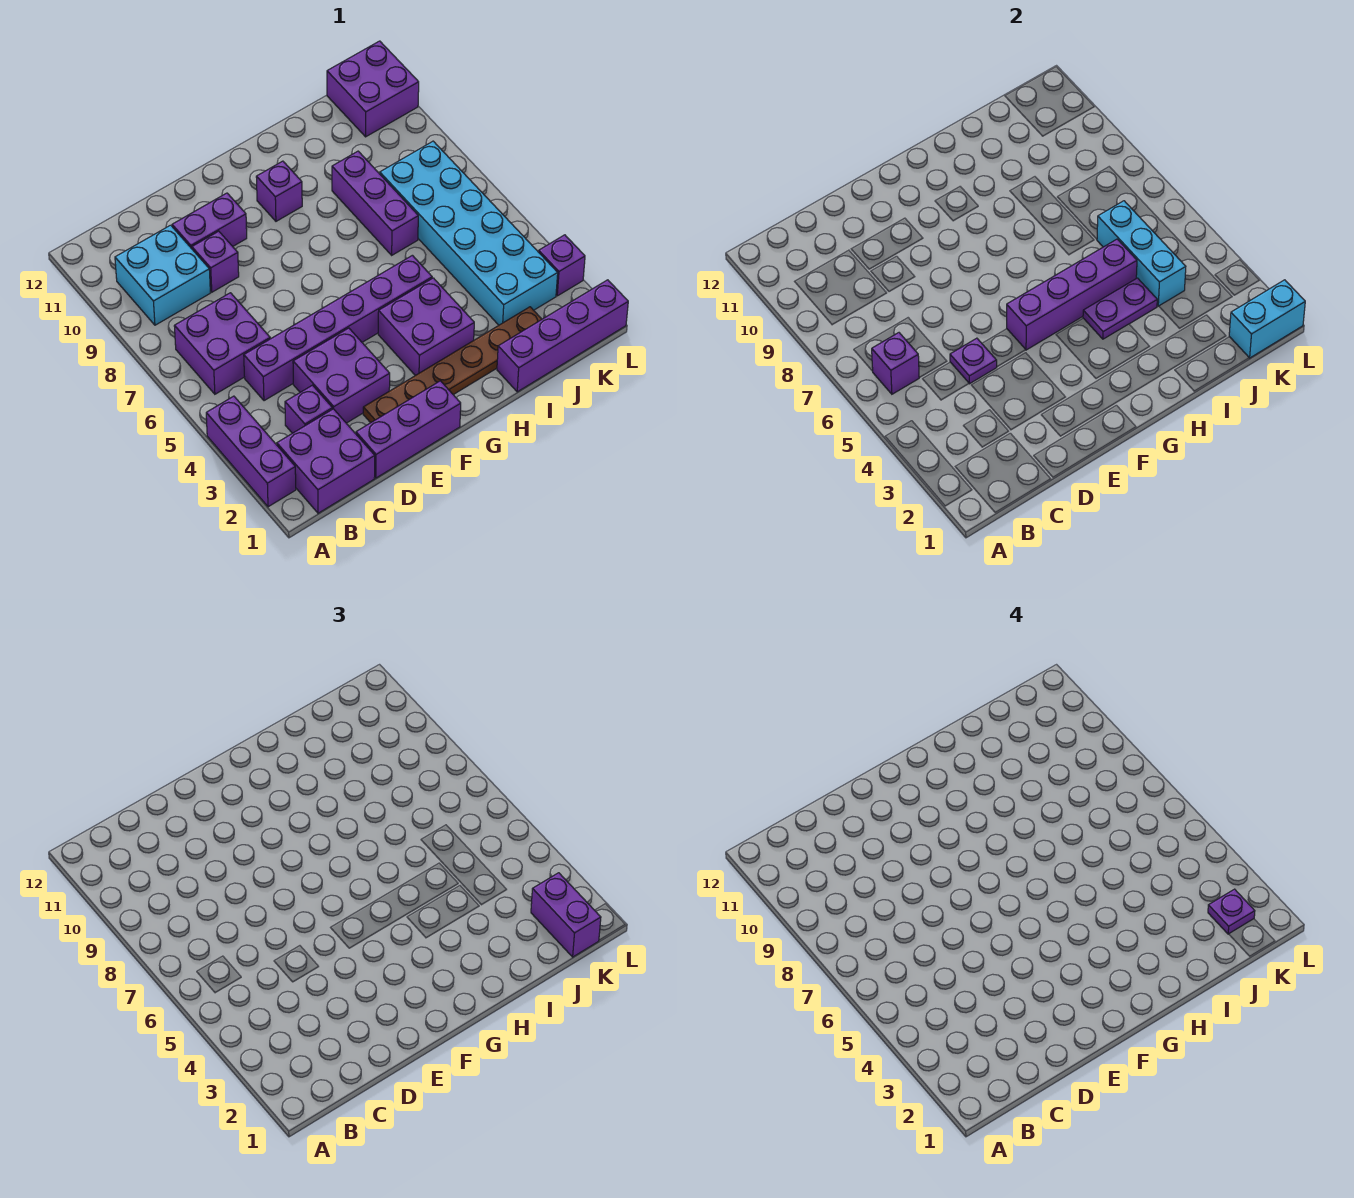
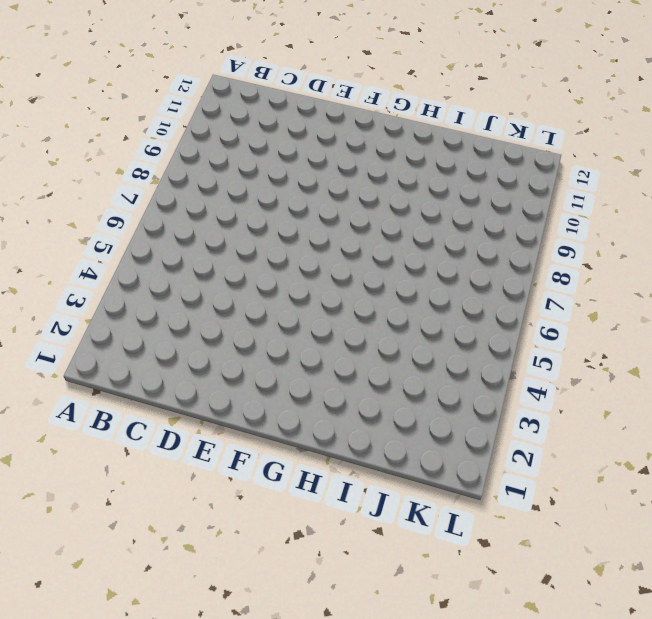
none -> purple brick A2:A4 level 1
none -> purple brick B1:C2 level 1
none -> purple brick B6:C7 level 1

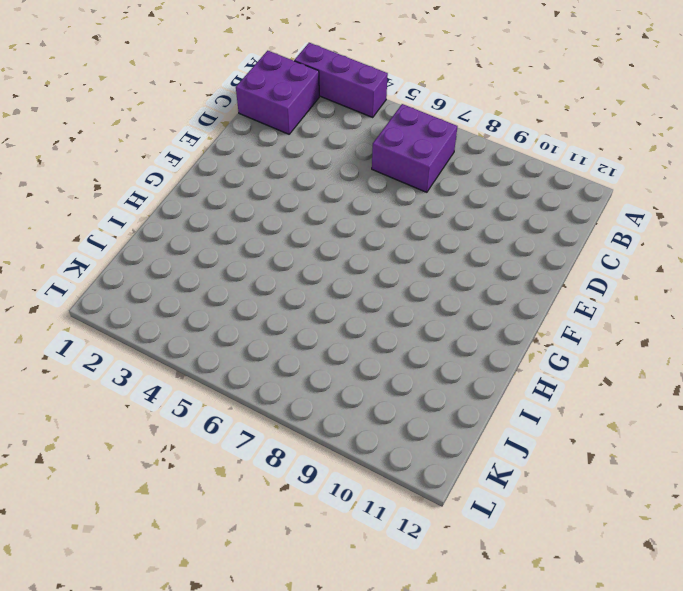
none -> cyan brick B9:C10 level 1
none -> purple brick C3 level 1
none -> purple brick C5:H5 level 1

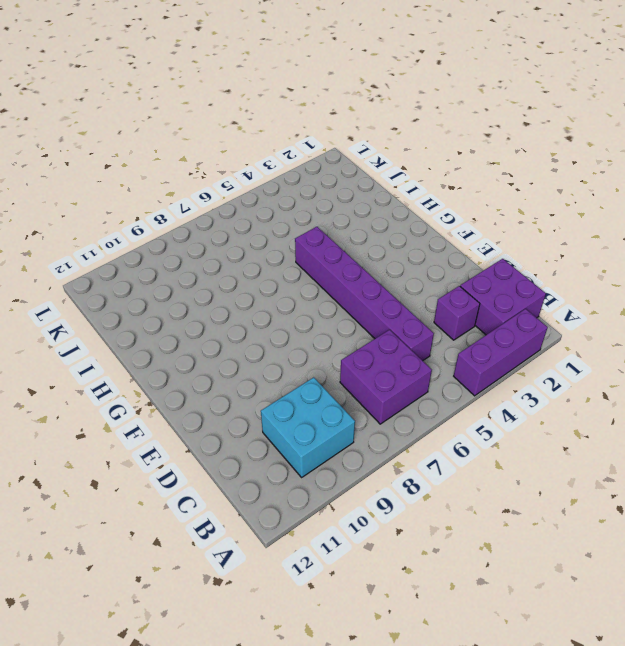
none -> purple brick D1:F1 level 1
none -> purple brick D3:E4 level 1
none -> purple brick D9 level 1

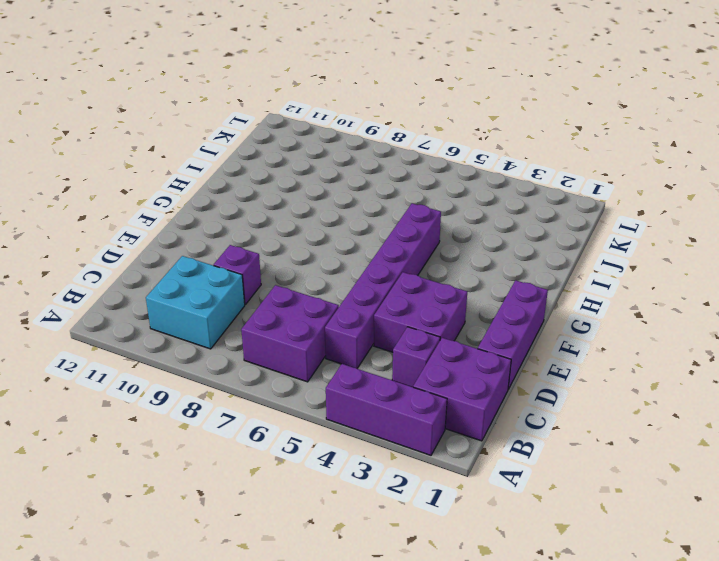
none -> purple brick D10:E10 level 1
none -> brown plate E2:J2 level 1
none -> purple brick G3:H4 level 1

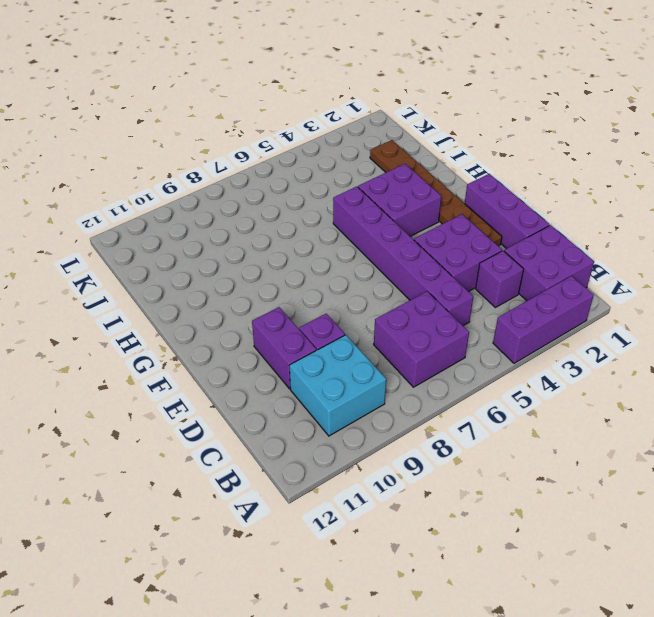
none -> purple brick G10 level 1
none -> purple brick I1:L1 level 1
none -> purple brick I7:I9 level 1

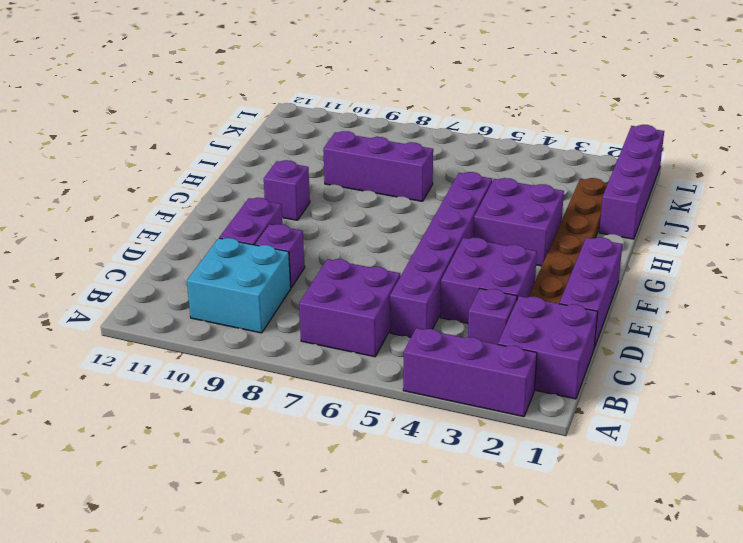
none -> cyan brick J3:K8 level 1
none -> purple brick K11:L12 level 1
none -> purple brick L3 level 1

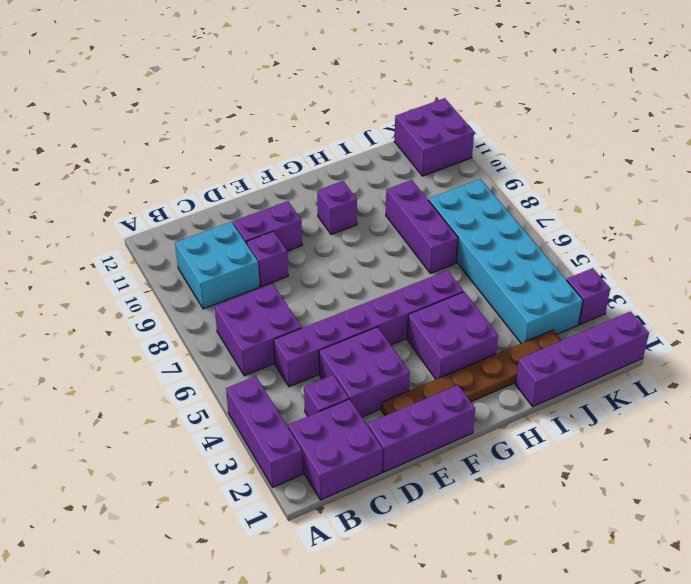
none -> purple brick B6 level 2
none -> purple plate D5 level 2
none -> purple brick F5:I5 level 2

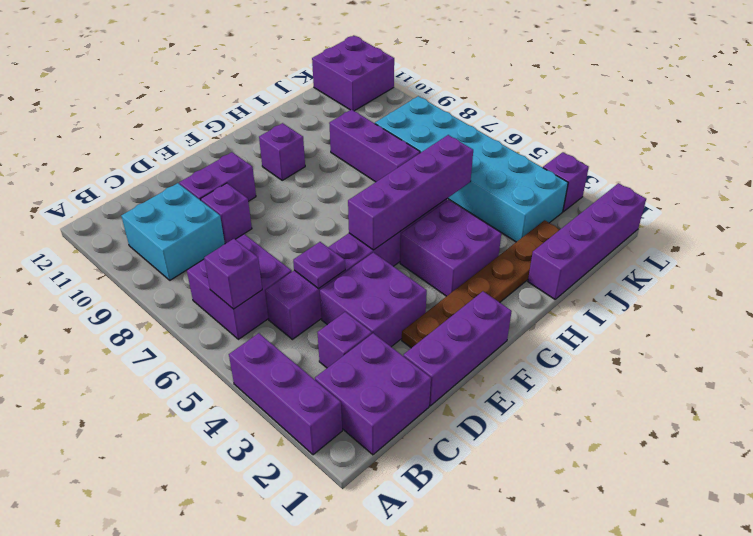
none -> purple plate H4:I4 level 2
none -> cyan brick J4:J6 level 2
none -> cyan brick K1:L1 level 2

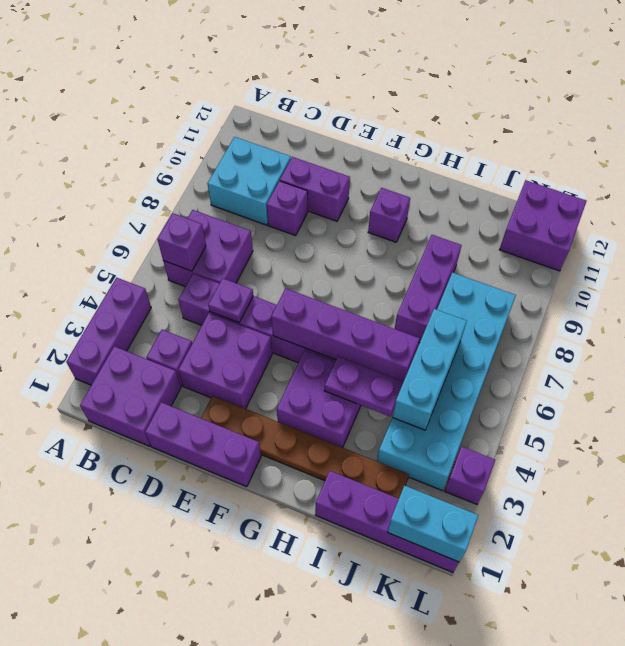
none -> purple brick K1:K2 level 3
none -> purple plate K2 level 4

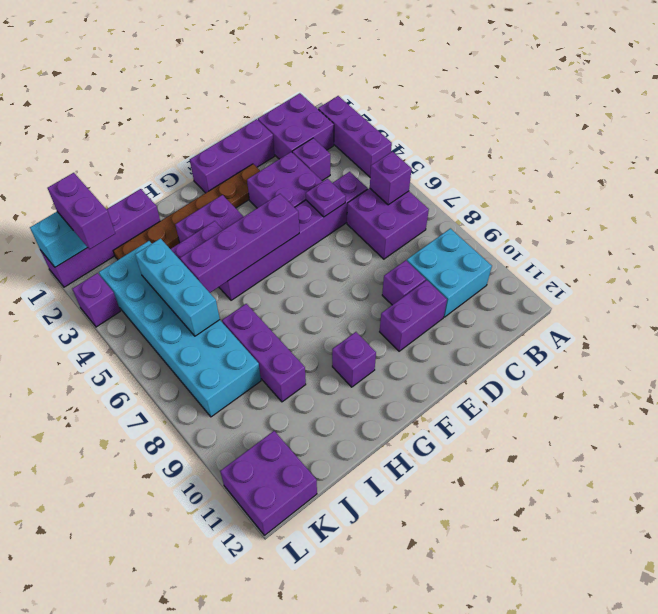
none -> purple plate K2 level 4

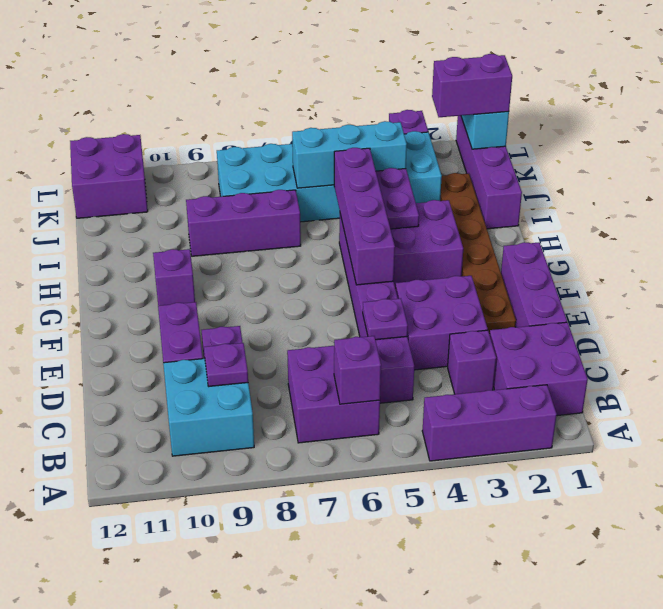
purple plate C9 level 2 -> purple plate K2 level 4

